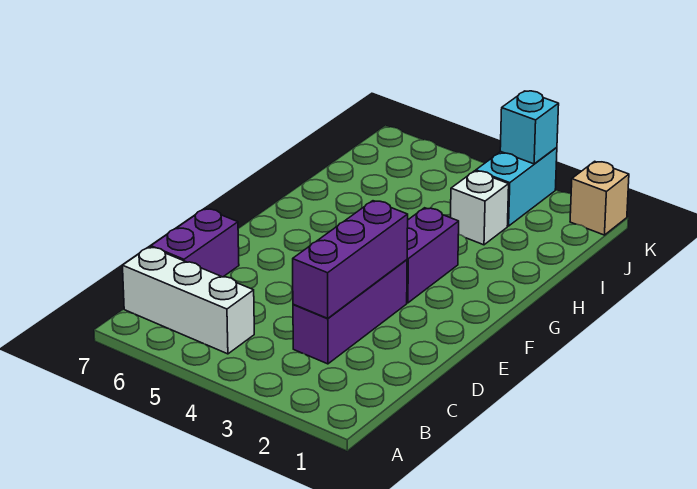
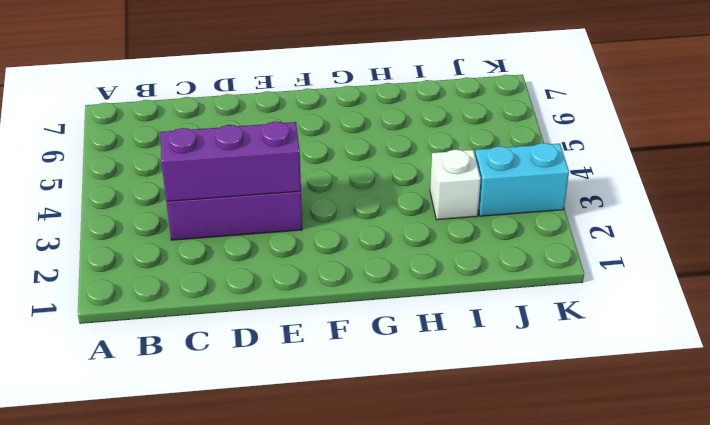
none -> white brick B5:B7 level 1
none -> purple brick C7:D7 level 1

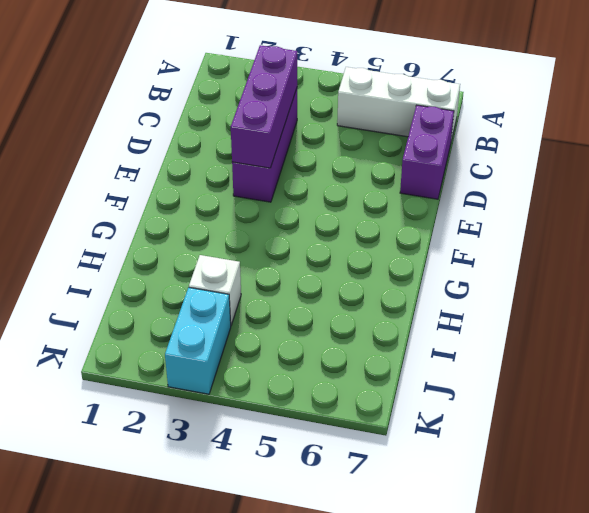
none -> purple brick F3:G3 level 1
none -> tan brick K1 level 1

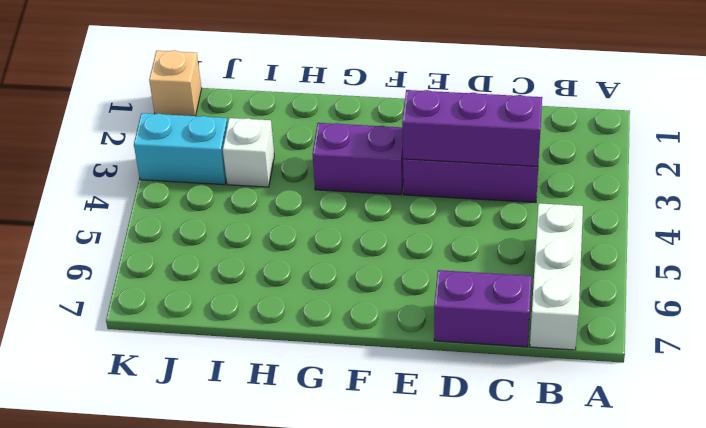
none -> cyan brick K3 level 2

